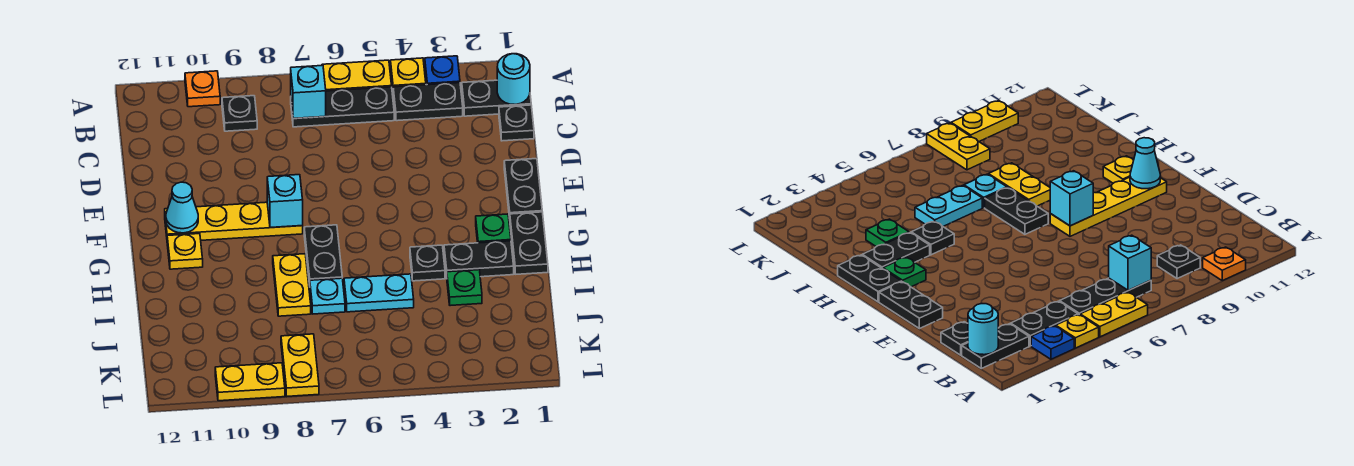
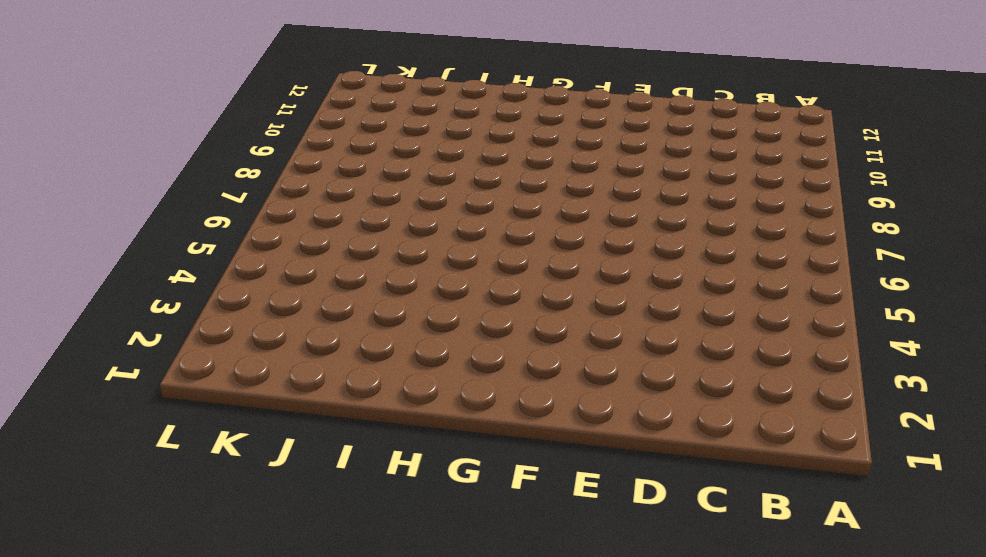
none -> blue plate A3 level 1
none -> yellow plate A4 level 1
none -> yellow plate A5:A6 level 1

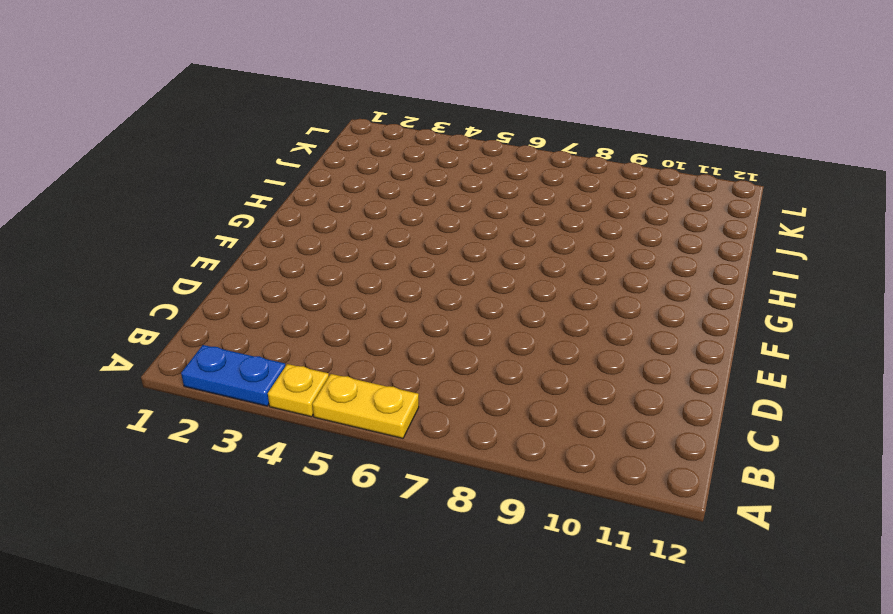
blue plate A2:A3 level 1 -> blue plate A3 level 1
none -> orange plate A10 level 1
none -> black plate B1:B2 level 1
none -> black plate B3:B4 level 1

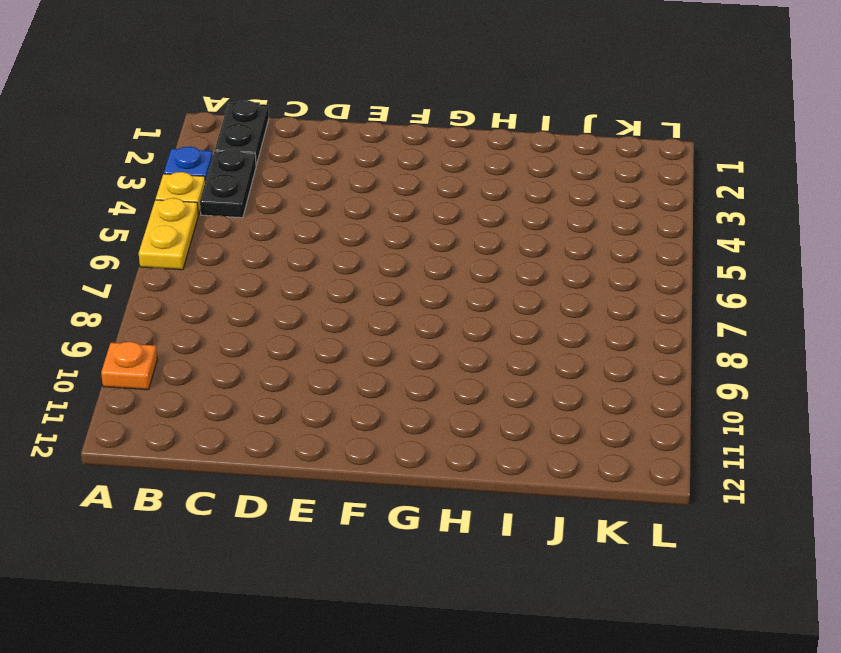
none -> black plate B5:B7 level 1
none -> black plate B9 level 1
none -> black plate C1 level 1

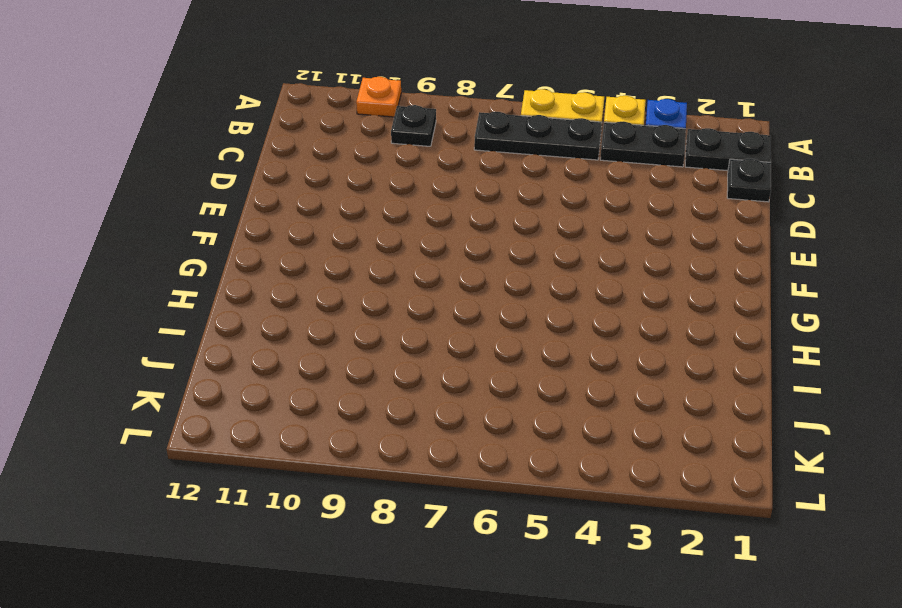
none -> black plate E1:F1 level 1
none -> yellow plate F8:F11 level 1
none -> black plate G1:H1 level 1

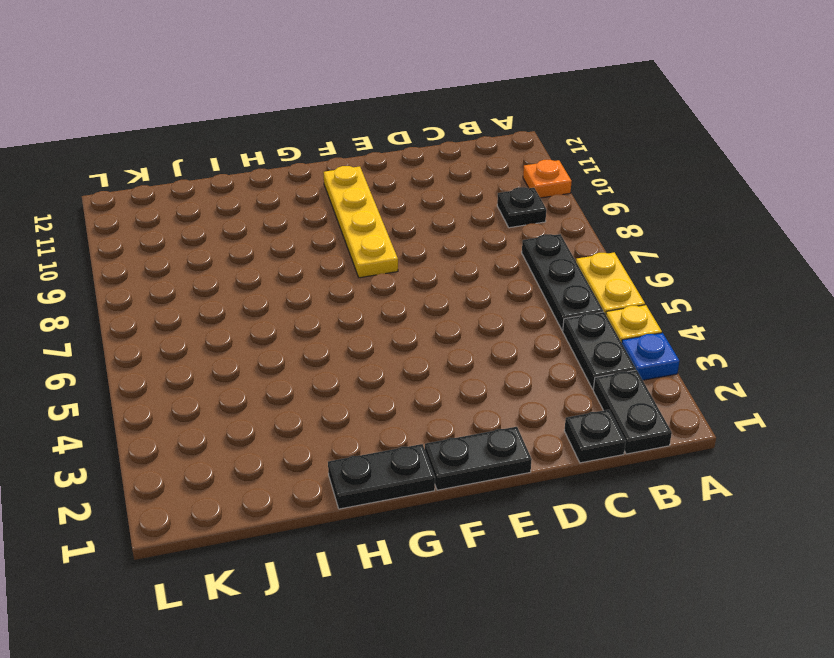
none -> green plate G2 level 1
none -> black plate G7:H7 level 1
none -> yellow plate G11 level 1

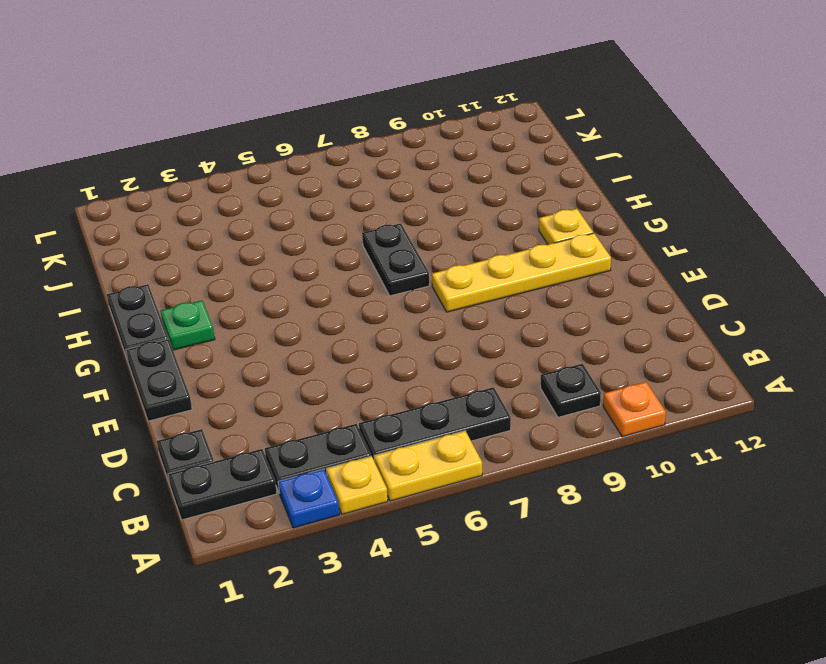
none -> black plate H2:H3 level 1
none -> black plate H4 level 1
none -> yellow plate H8:I8 level 1

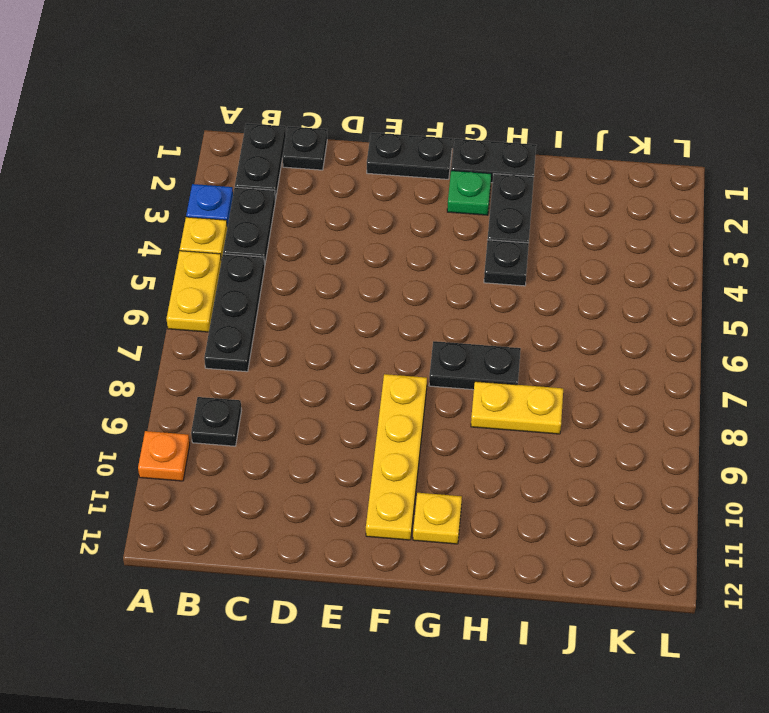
none -> green plate I3 level 1
none -> cyan plate I5:I6 level 1
none -> cyan plate I7 level 1

